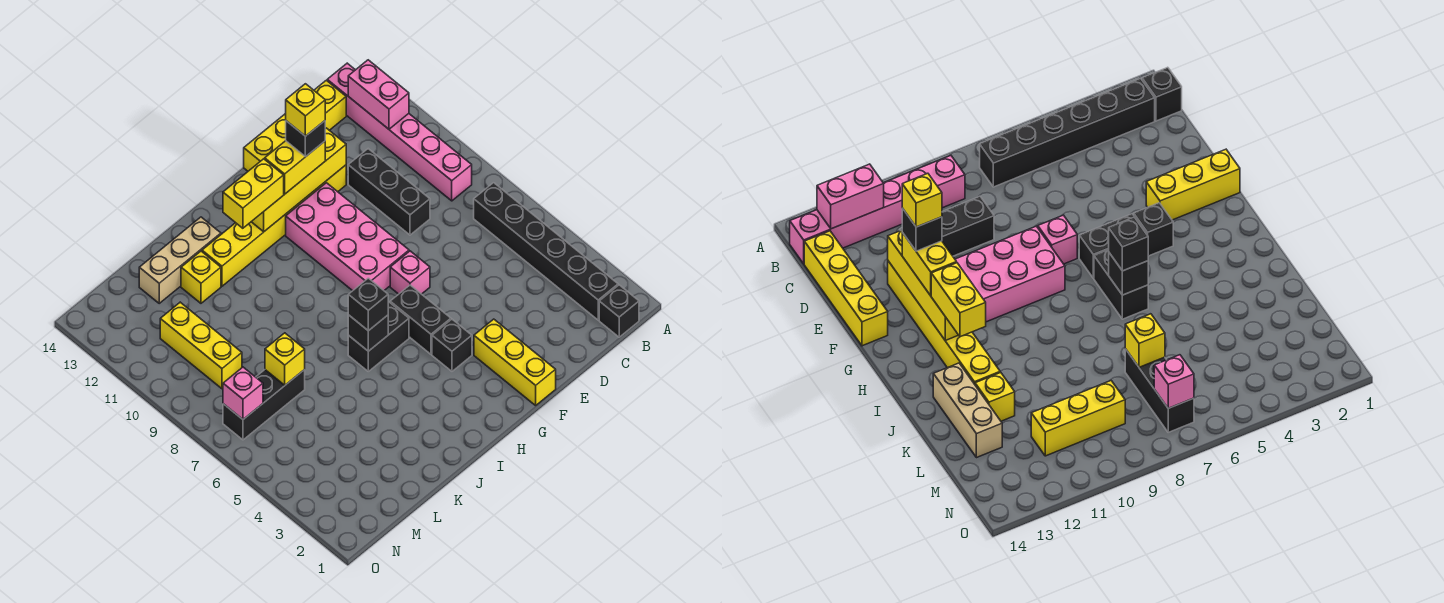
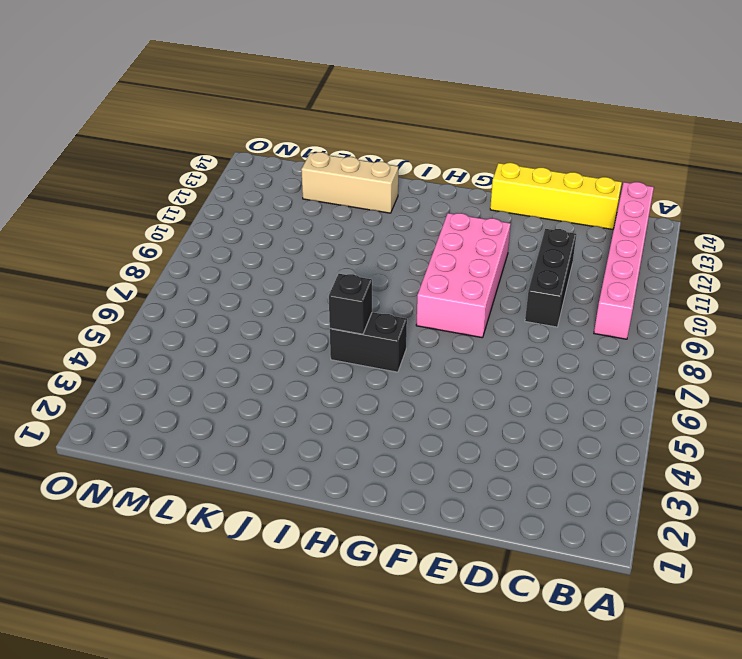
none -> black brick B1 level 1
none -> black brick B2:B7 level 1
none -> yellow brick E12:J12 level 1

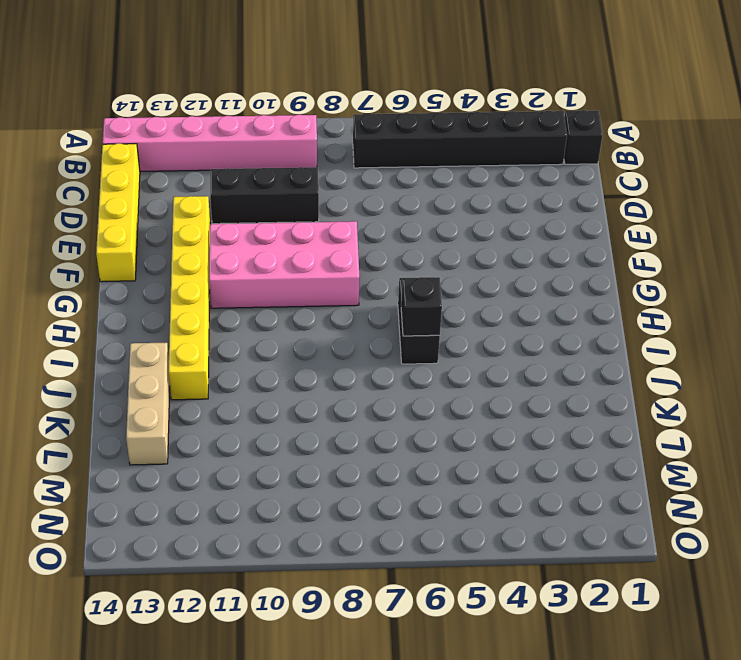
none -> yellow brick F1:F3 level 1
none -> pink brick F7 level 1
none -> black brick G4 level 1

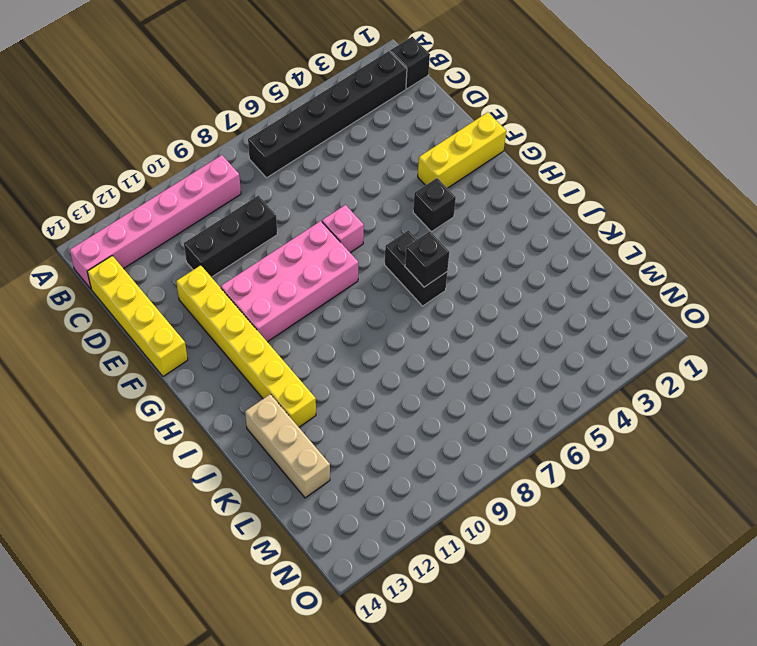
none -> black brick G5:G6 level 1
none -> yellow brick K12 level 1
none -> black brick L7:N7 level 1

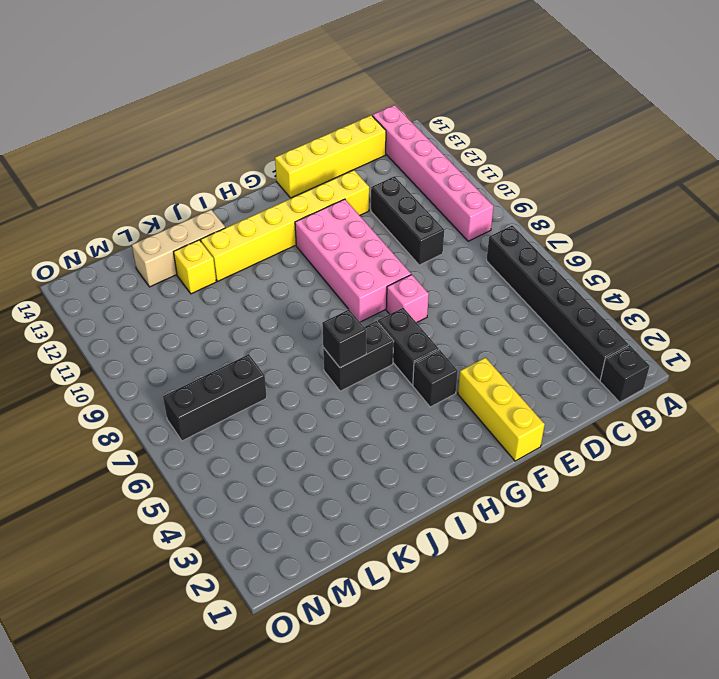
none -> yellow brick M9:M11 level 1
none -> pink brick B12:B13 level 2
none -> yellow brick E12:H12 level 2

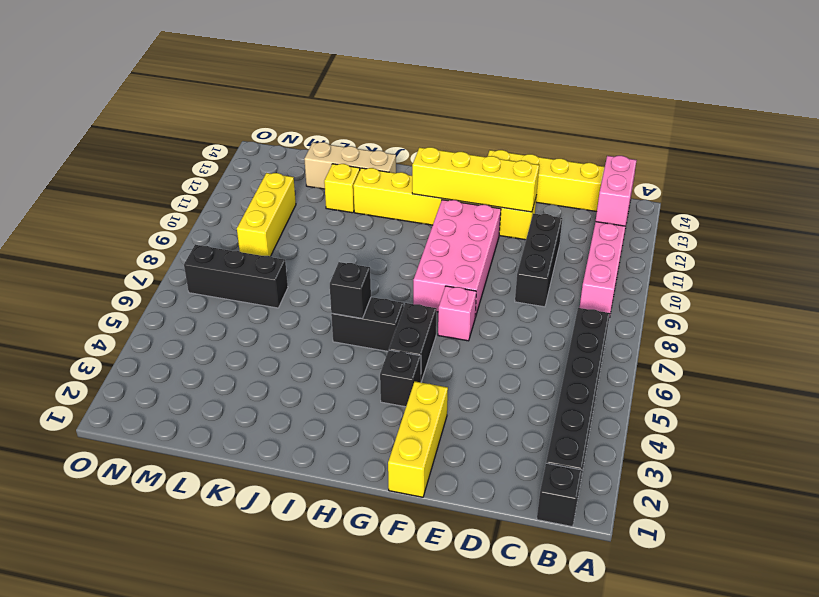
none -> yellow brick L7 level 2
none -> pink brick N7 level 2
none -> yellow brick F12:G12 level 3

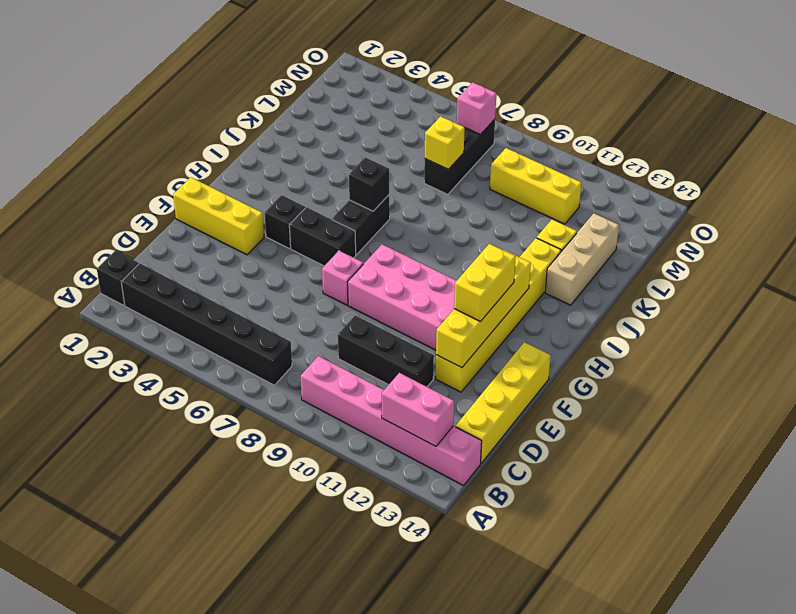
none -> yellow brick H12:I12 level 3
none -> black brick I6 level 3
none -> black brick F12 level 4

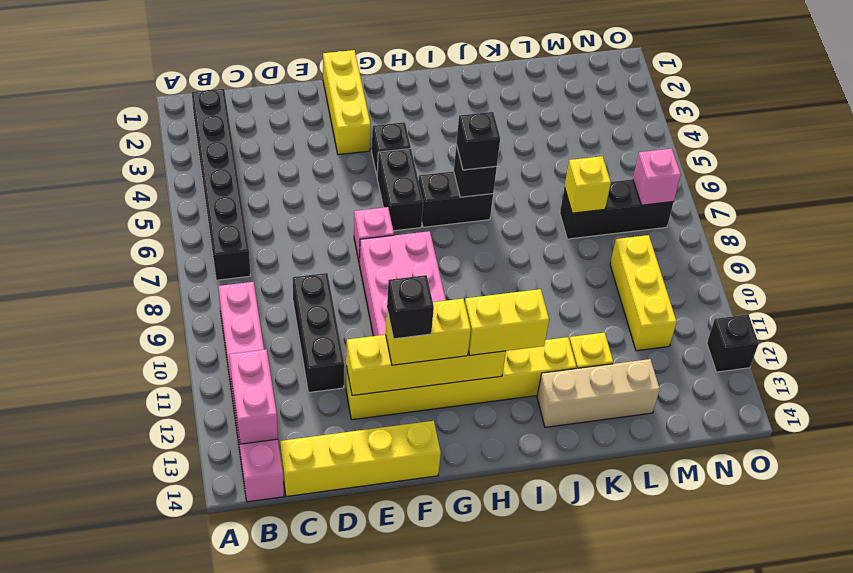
black brick O12 level 1 -> black brick B1 level 1
none -> yellow brick F12 level 5

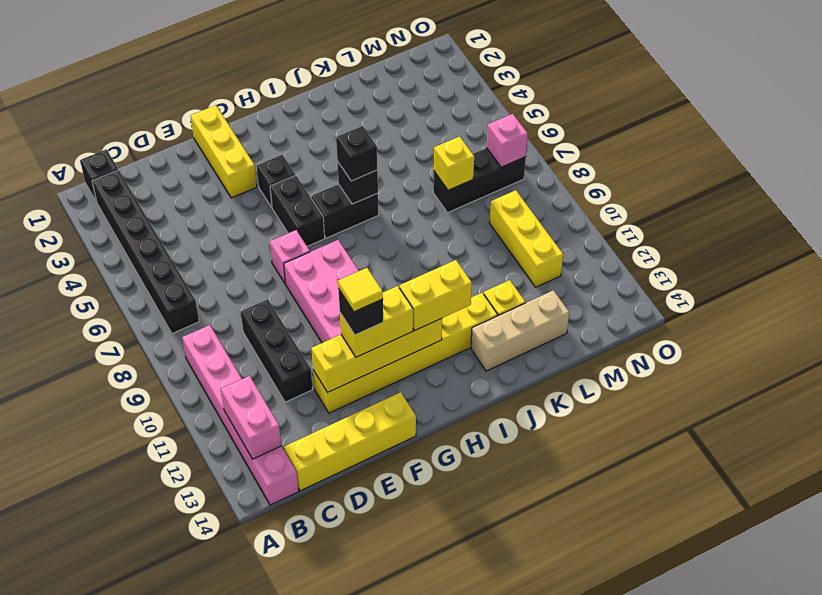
yellow tile F12 level 5 -> yellow brick F12 level 5

